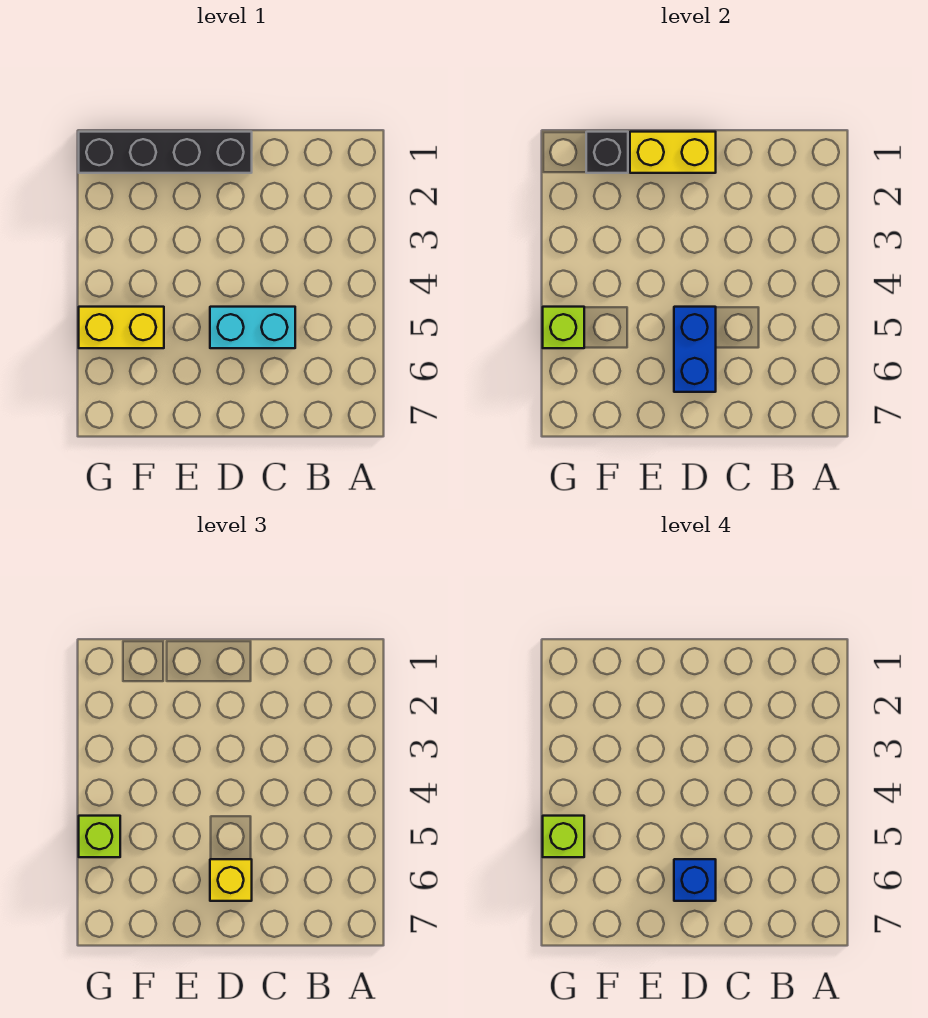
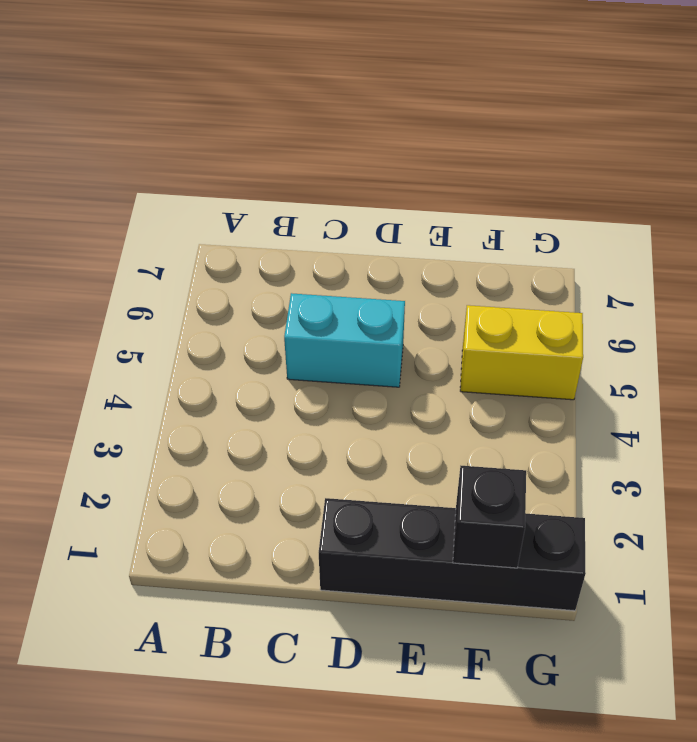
none -> yellow brick D1:E1 level 2
none -> blue brick D5:D6 level 2

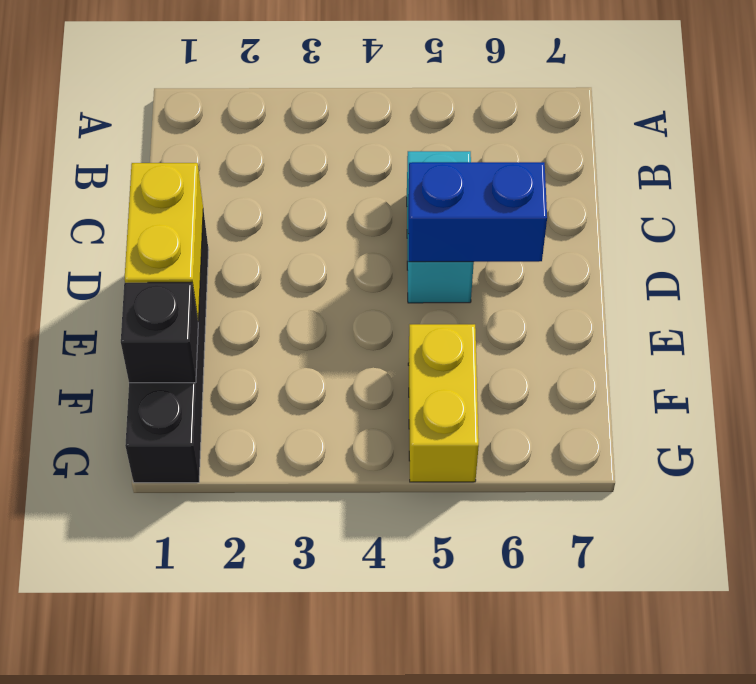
none -> lime brick G5 level 2
none -> yellow brick D6 level 3

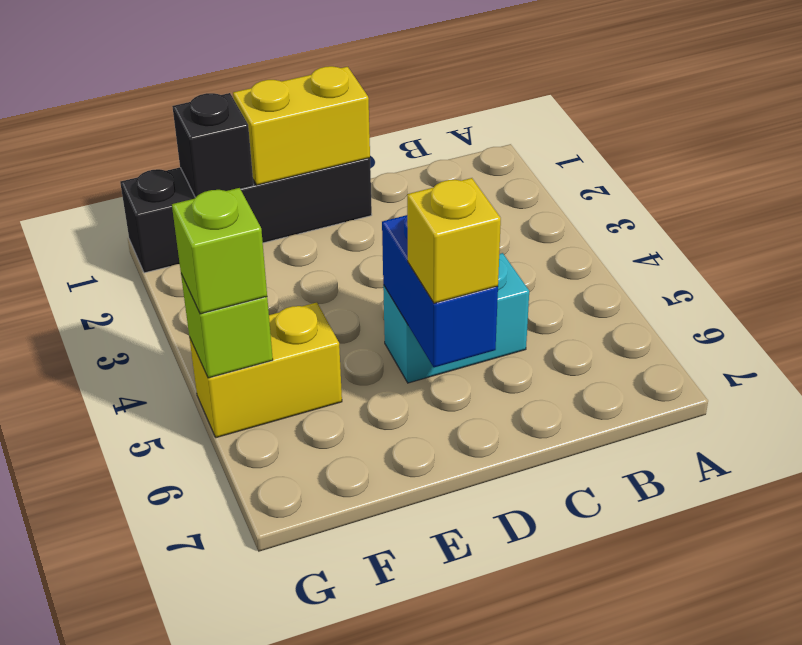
none -> blue brick D6 level 4
none -> lime brick G5 level 4

